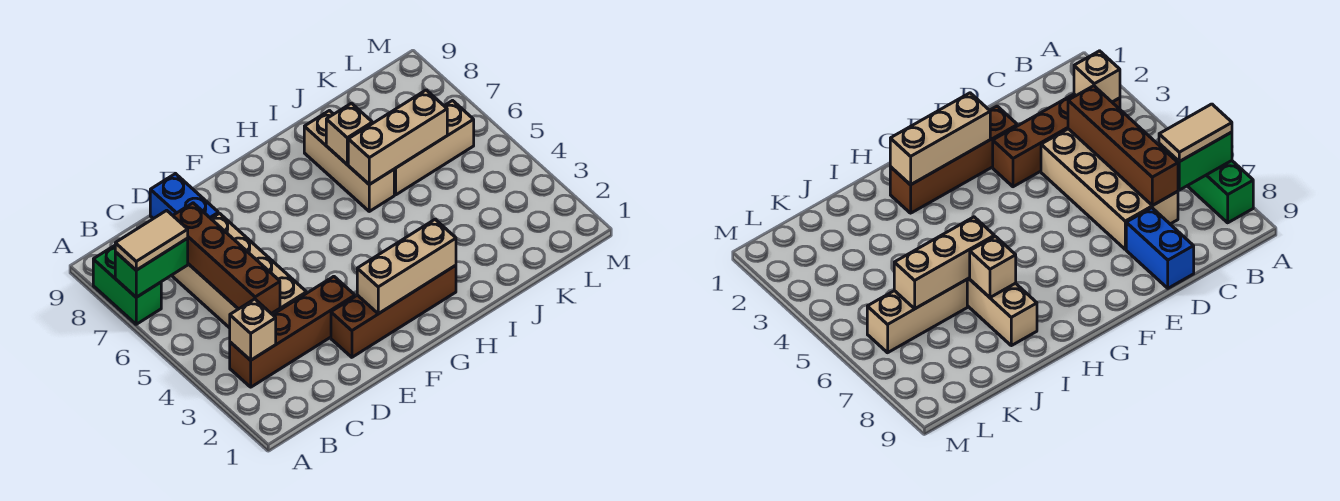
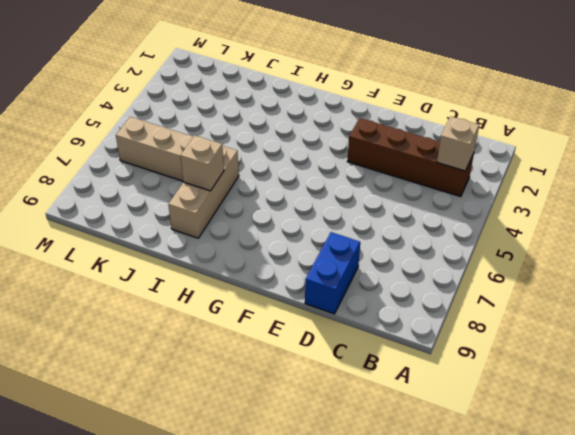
none -> green brick A7:A8 level 1
none -> tan brick C4:D7 level 1
none -> brown brick E2:H2 level 1

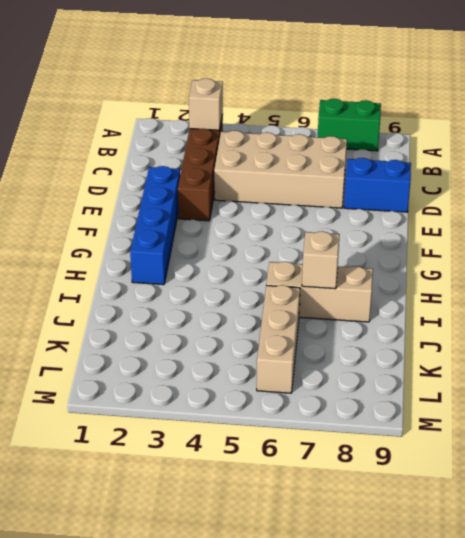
blue brick E2:H2 level 1 -> brown brick E2:H2 level 1
none -> green brick A7:B7 level 2
none -> brown brick C4:C7 level 2
none -> tan brick F2:H2 level 2

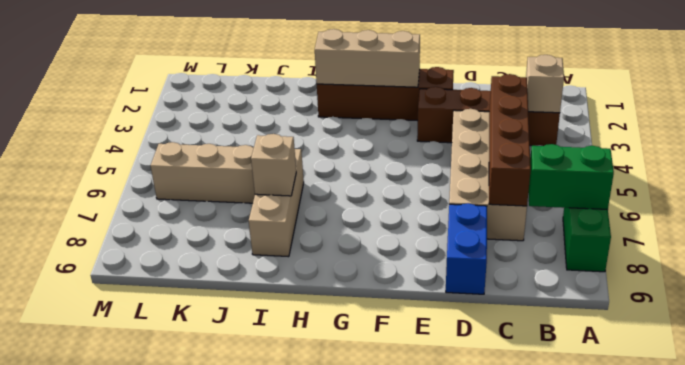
none -> tan brick I6:K6 level 2
none -> tan tile A7:B7 level 3

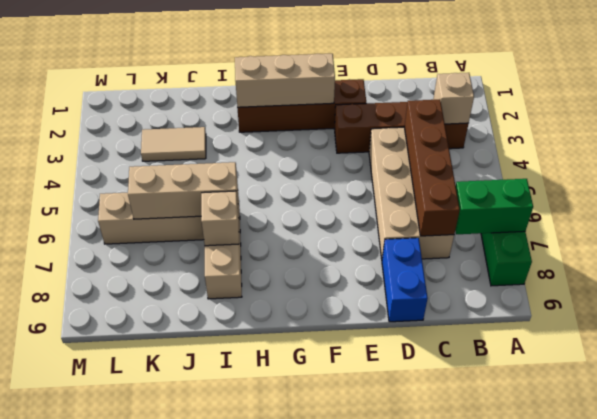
tan tile J3:K3 level 1 -> tan tile A7:B7 level 3

